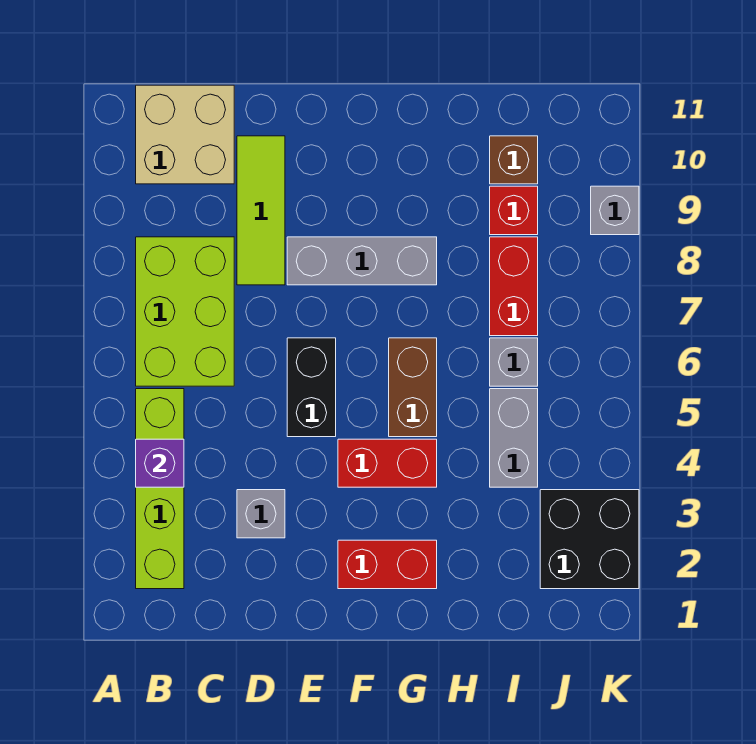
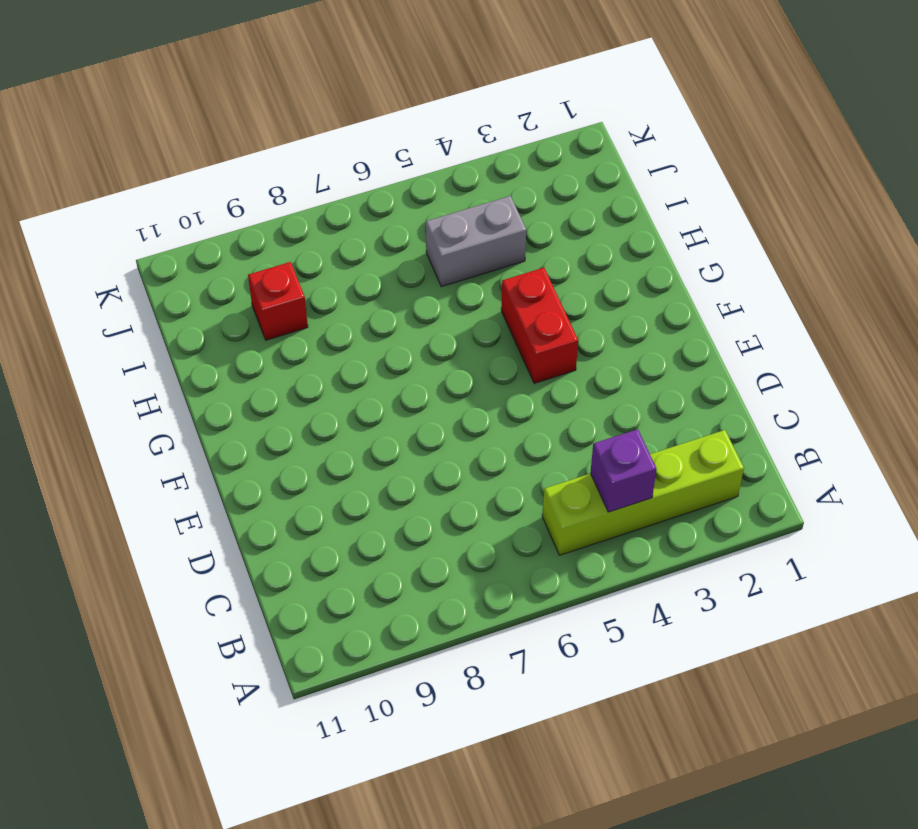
none -> lime brick B6:C8 level 1
none -> tan brick B10:C11 level 1
none -> grey brick D3 level 1

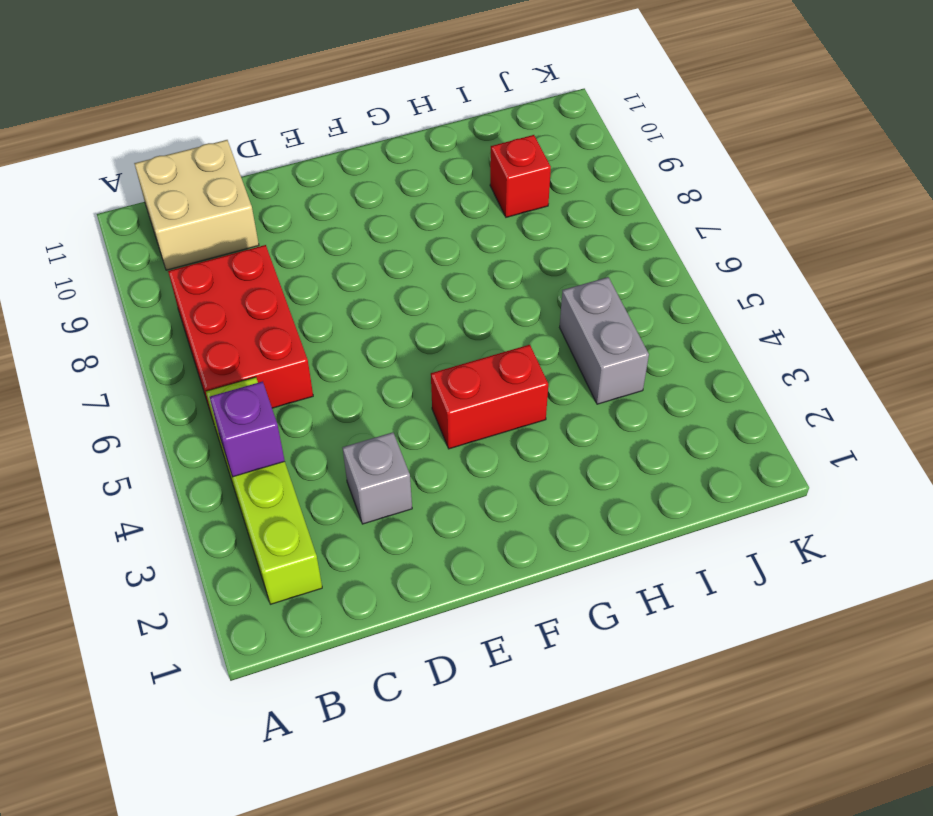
red brick B6:C8 level 1 -> lime brick B6:C8 level 1
none -> lime tile D8:D10 level 1
none -> black brick E5:E6 level 1
none -> grey brick E8:G8 level 1

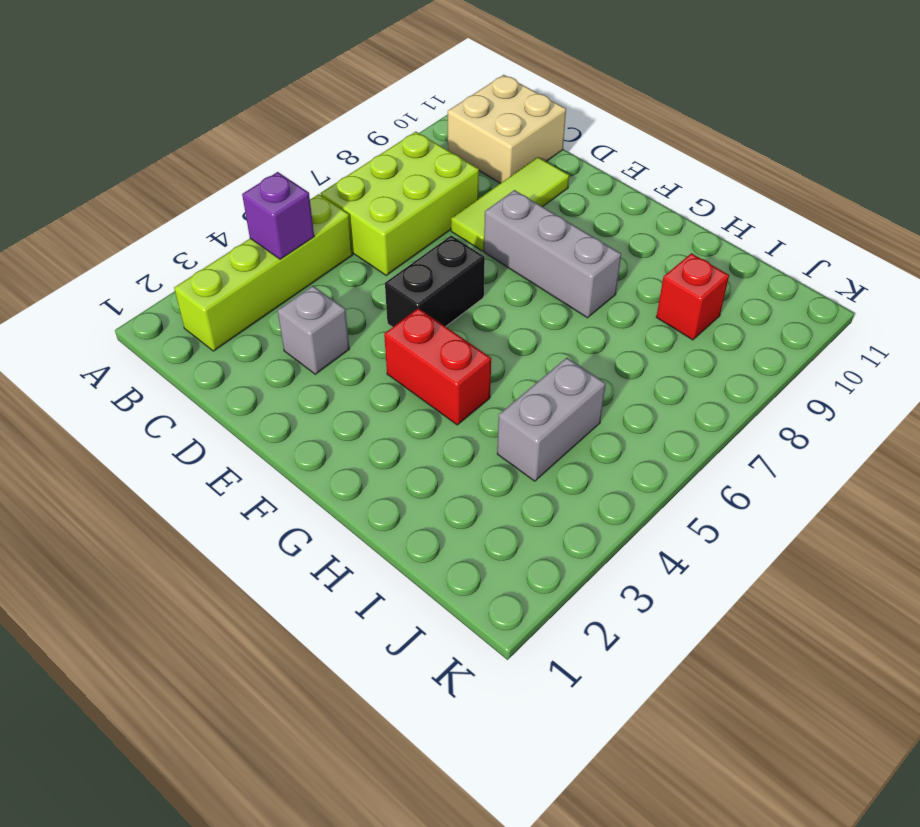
none -> red brick F2:G2 level 1
none -> brown brick G5:G6 level 1
none -> grey brick I6 level 1

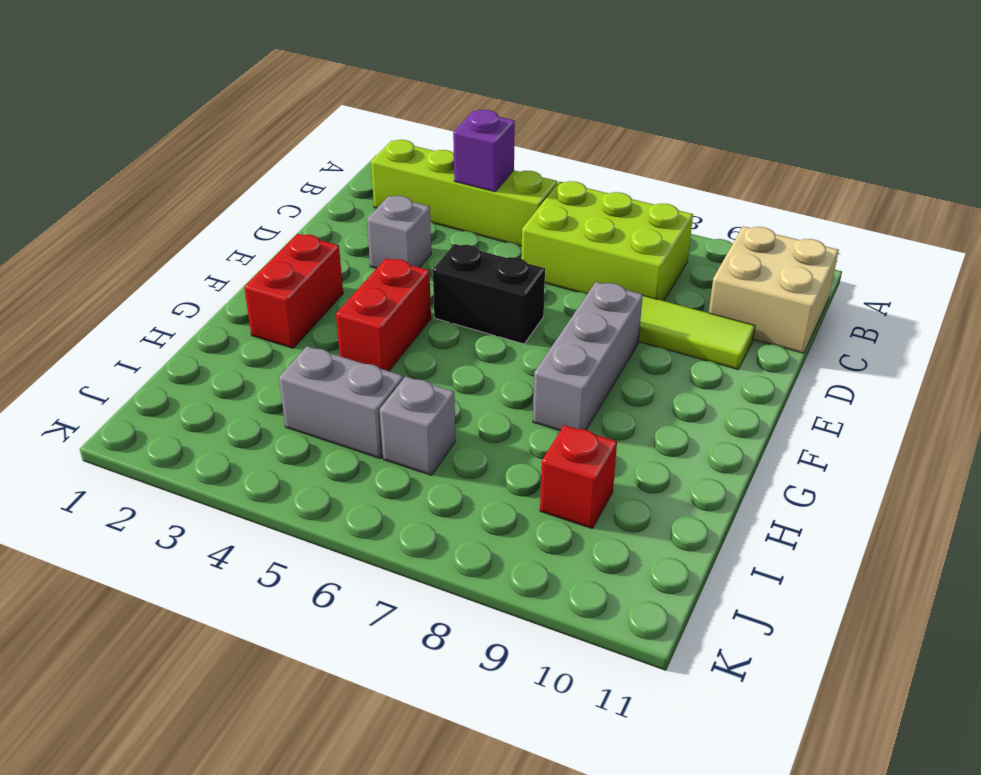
none -> brown brick G5:G6 level 1
none -> red brick I7:I8 level 1
none -> brown brick I10 level 1

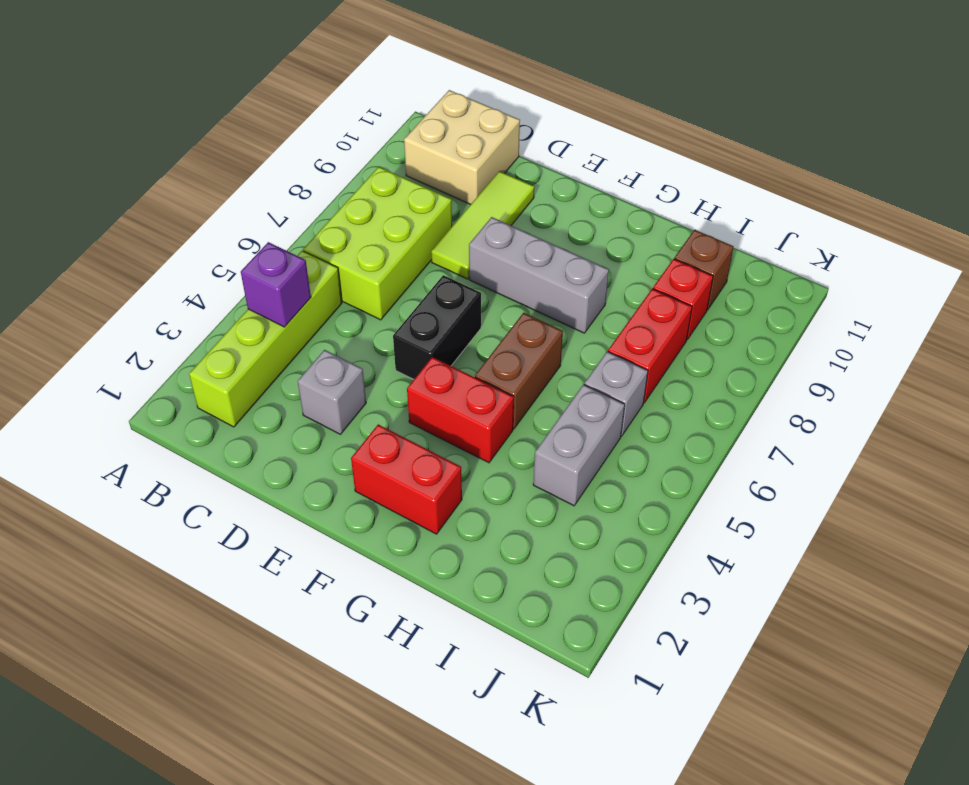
none -> black brick J2:K3 level 1
none -> grey brick K9 level 1

